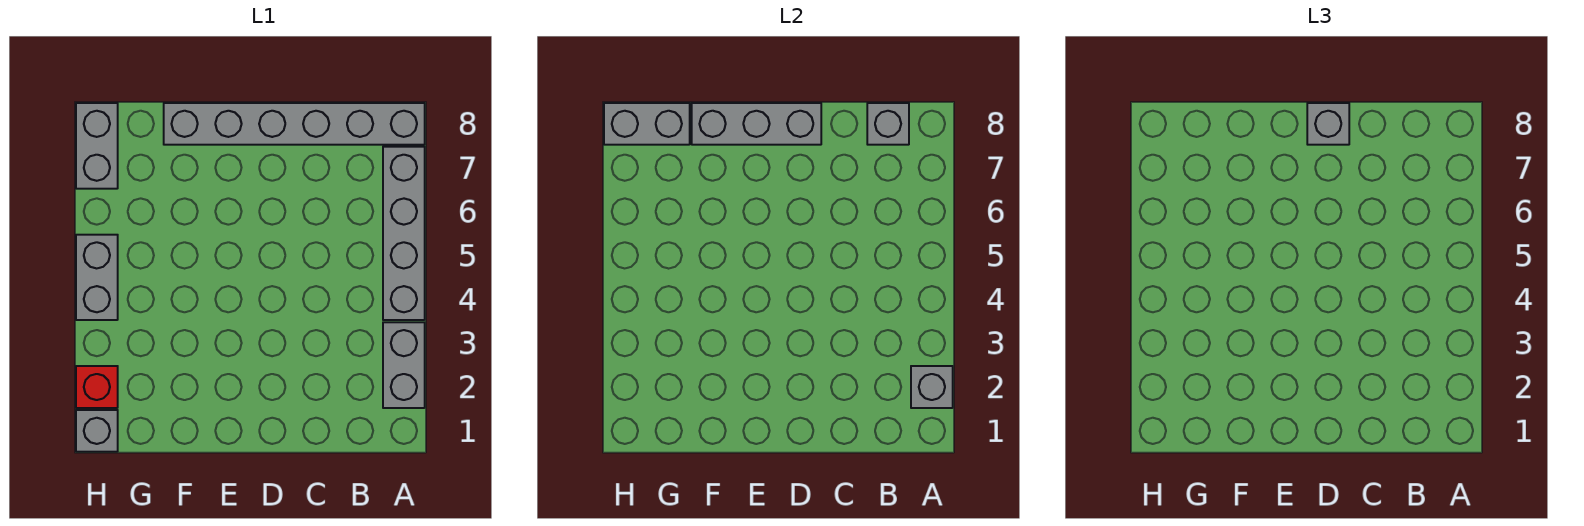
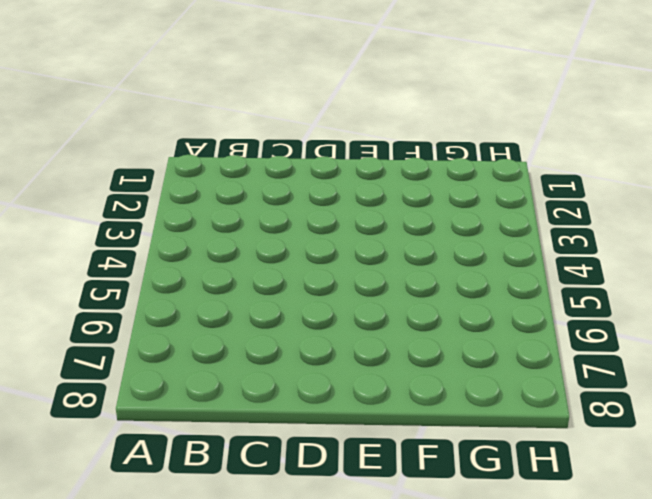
none -> grey brick A2:A3 level 1
none -> grey brick A4:A7 level 1
none -> grey brick A8:F8 level 1

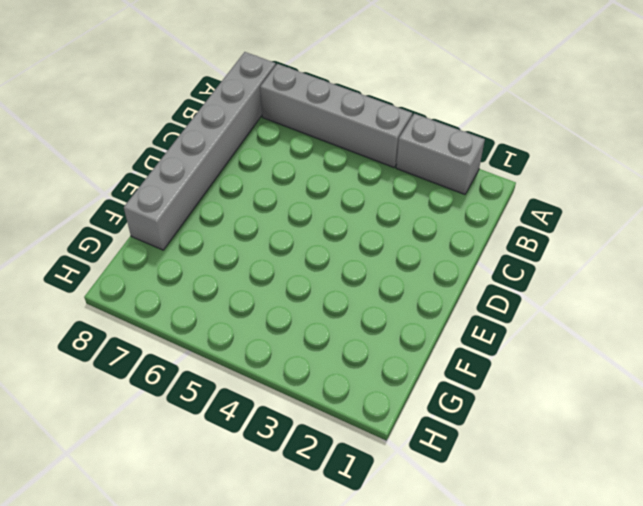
none -> grey brick H1 level 1
none -> red brick H2 level 1
none -> grey brick H4:H5 level 1

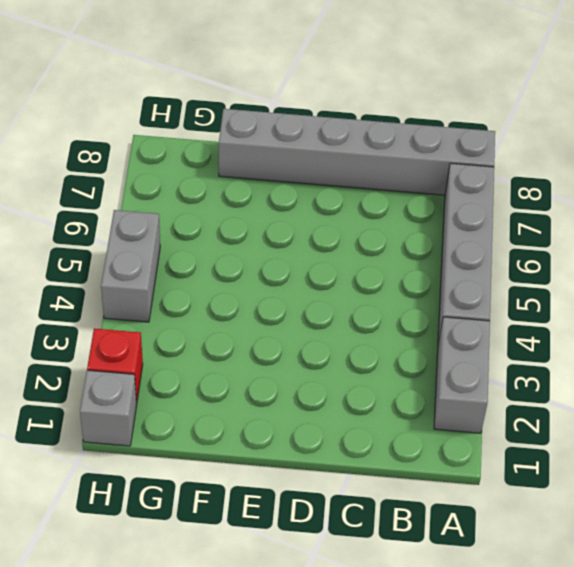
none -> grey brick H7:H8 level 1
none -> grey brick A2 level 2
none -> grey brick B8 level 2

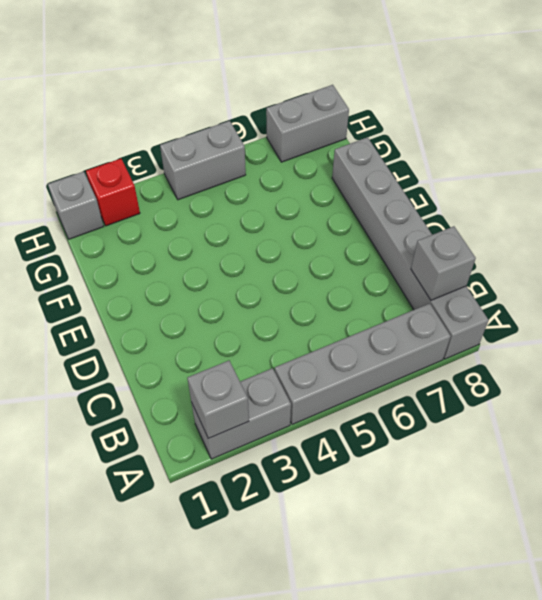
none -> grey brick D8:F8 level 2
none -> grey brick G8:H8 level 2
none -> grey brick D8 level 3

